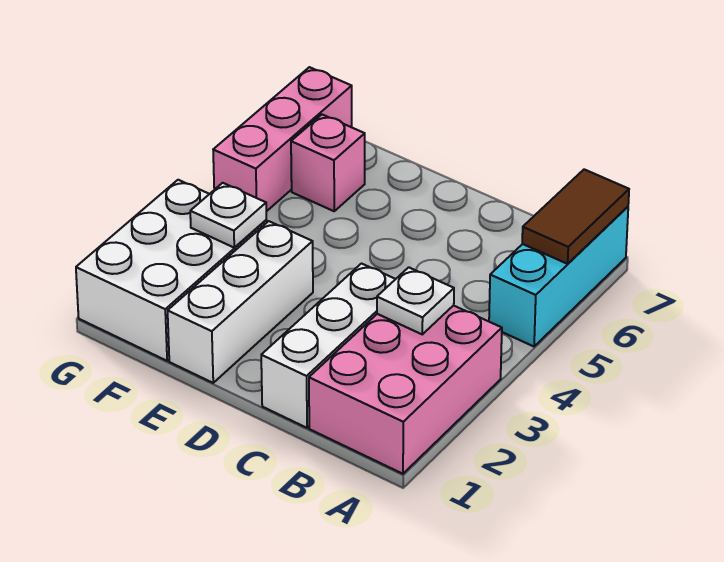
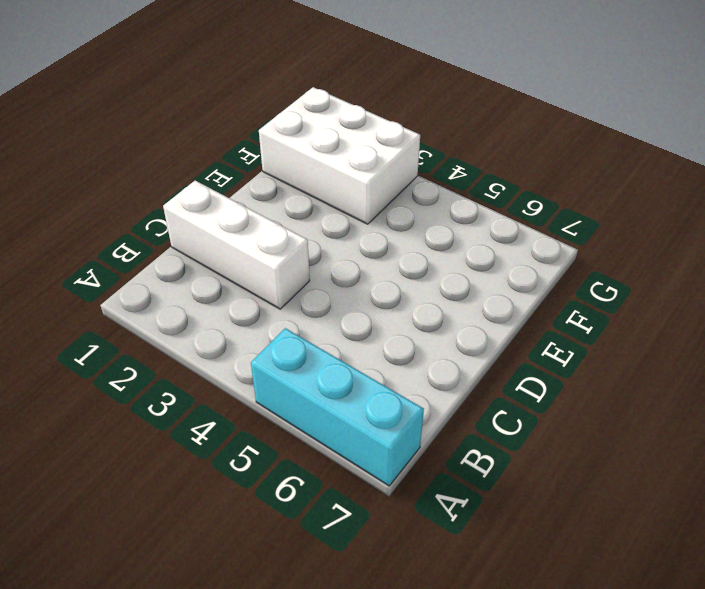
none -> pink brick A1:B3 level 1
none -> white brick E1:E3 level 1

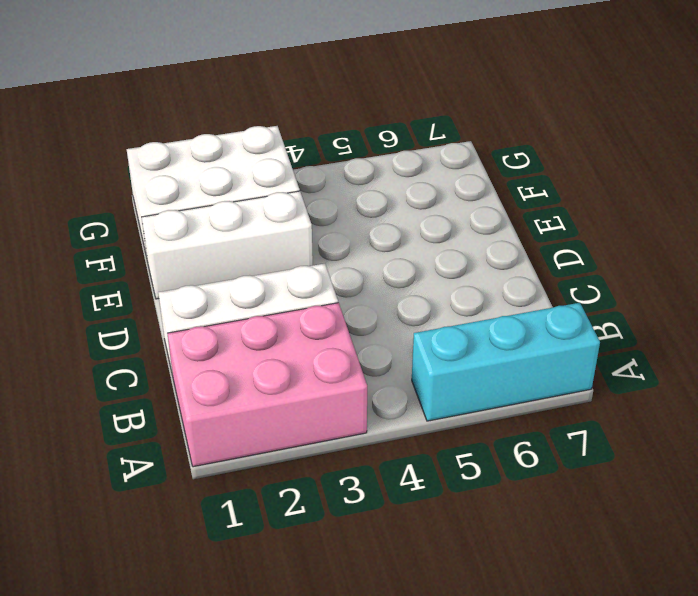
none -> pink brick F6 level 1
none -> pink brick G5:G7 level 1

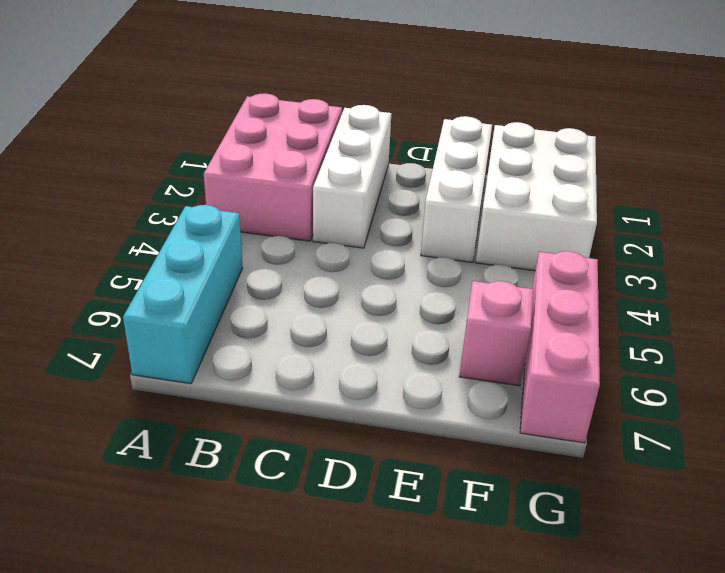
none -> brown tile A6:A7 level 2
none -> white plate B3 level 2

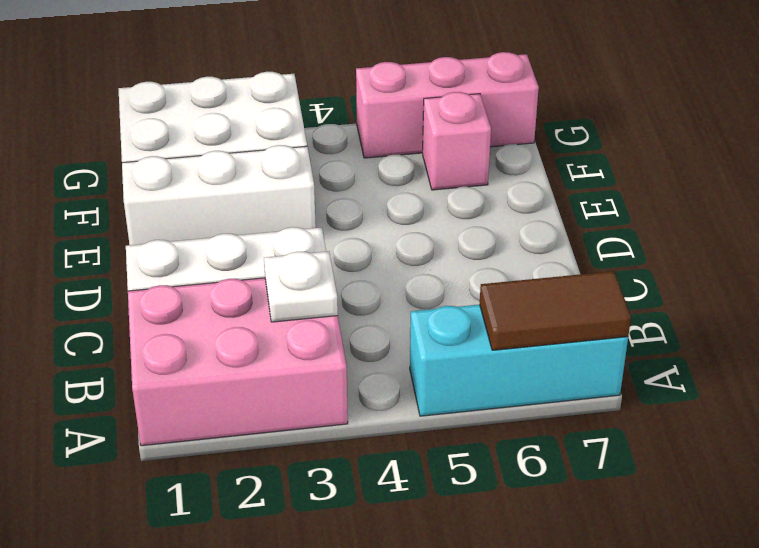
none -> white plate F3 level 2

